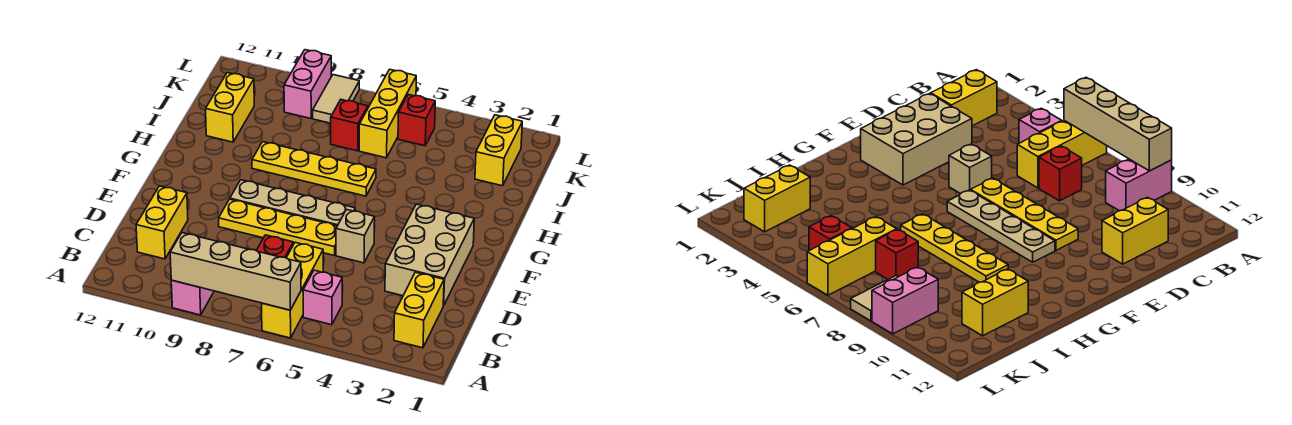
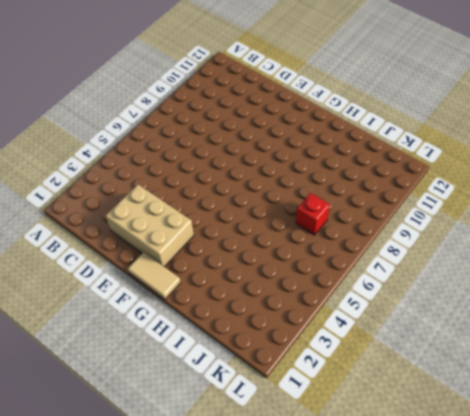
tan tile F1:G1 level 1 -> tan tile K8:L8 level 1
none -> yellow brick A6:C6 level 1
none -> pink brick A9:B9 level 1
none -> yellow brick B2:C2 level 1

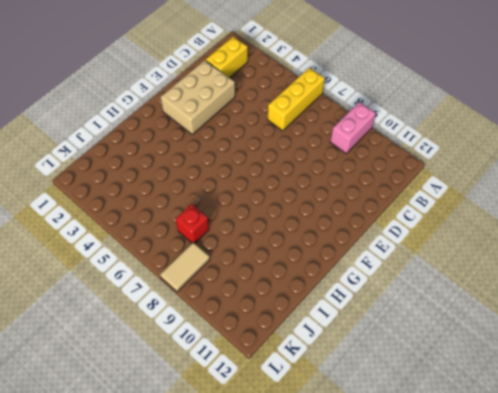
none -> pink brick B5 level 1
none -> red brick C7 level 1
none -> yellow brick C11:D11 level 1

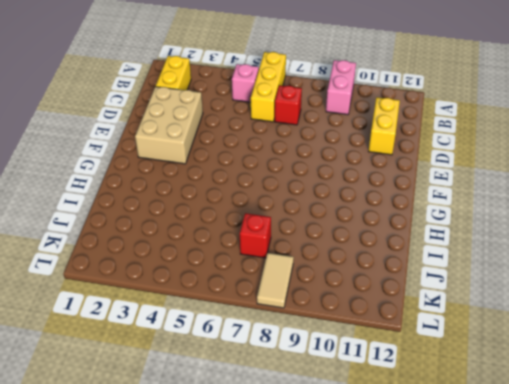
none -> tan brick E5 level 1
none -> yellow plate E6:E9 level 1
none -> tan plate F6:F9 level 1

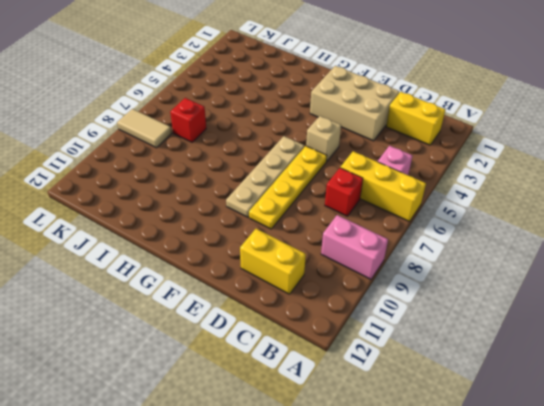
none -> yellow plate H6:H9 level 1
none -> yellow brick I11:J11 level 1
none -> yellow brick J2:K2 level 1

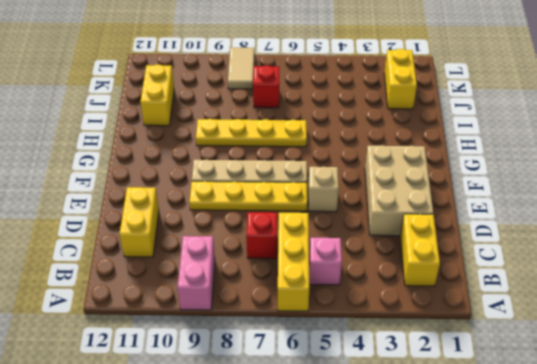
none -> yellow brick J6:L6 level 1
none -> red brick K5 level 1
none -> pink brick K9:L9 level 1

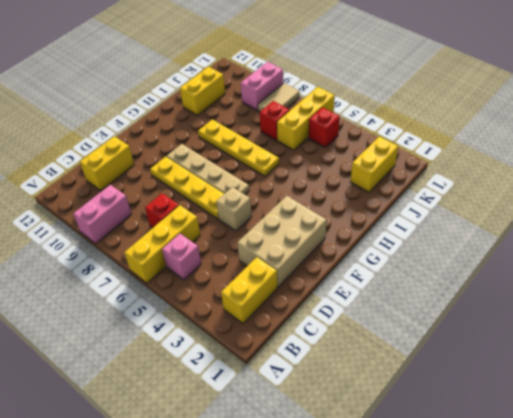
none -> tan brick A6:A9 level 2

